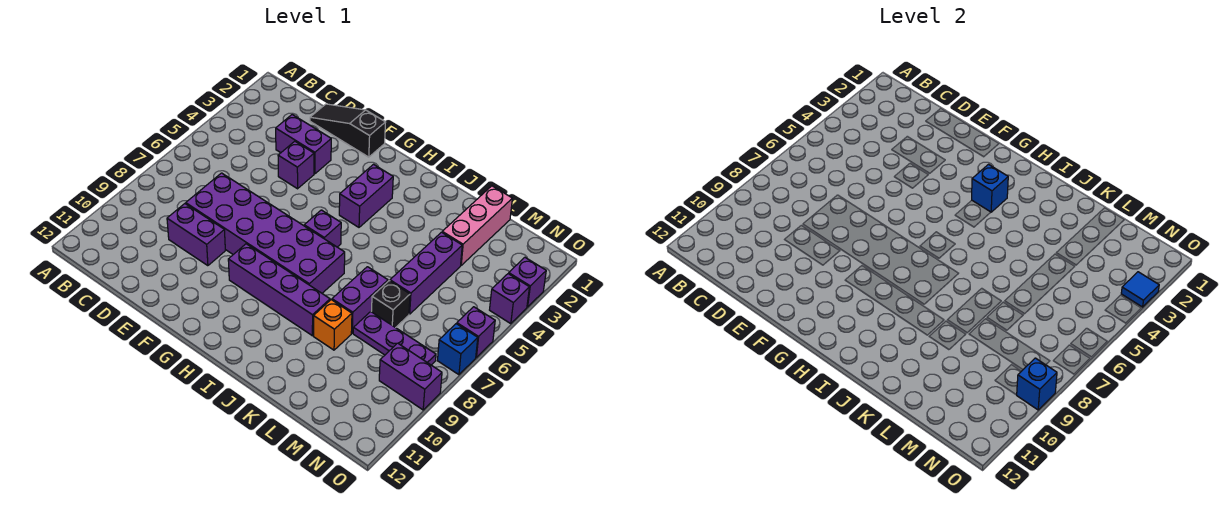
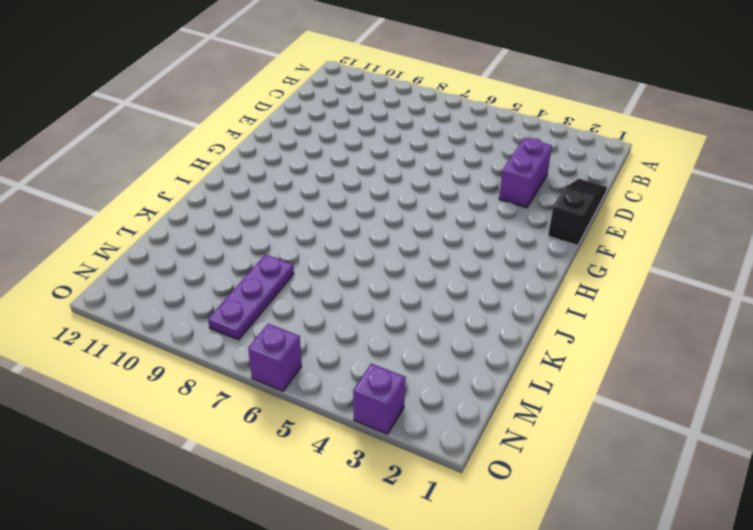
none -> purple brick D7:I8 level 1
none -> purple brick D9:E9 level 1
none -> purple brick E4 level 1

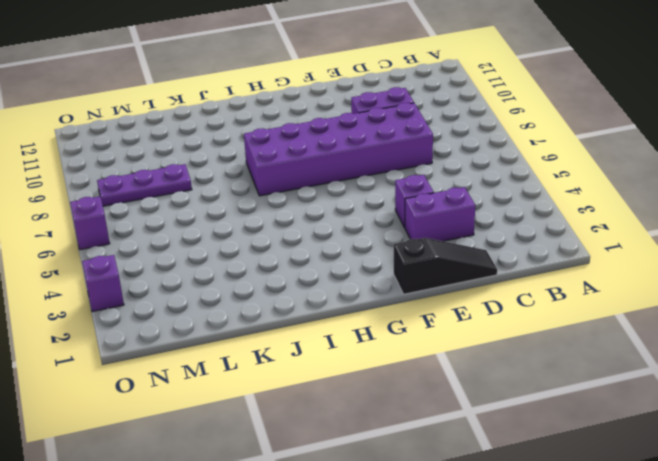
none -> purple brick G9:J9 level 1
none -> purple brick H3:H4 level 1
none -> purple brick H6 level 1

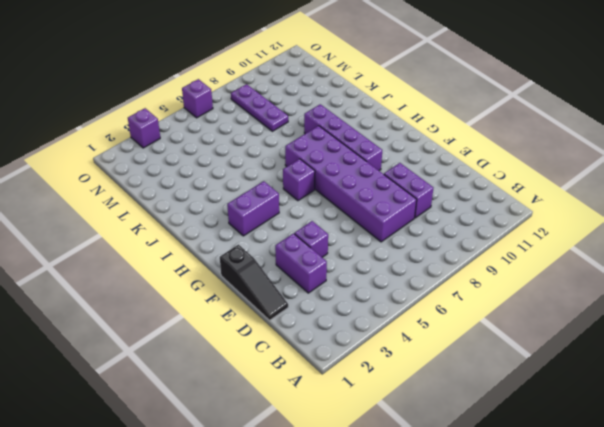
none -> purple brick K7:K8 level 1
none -> orange brick K9 level 1
none -> pink brick L1:L3 level 1

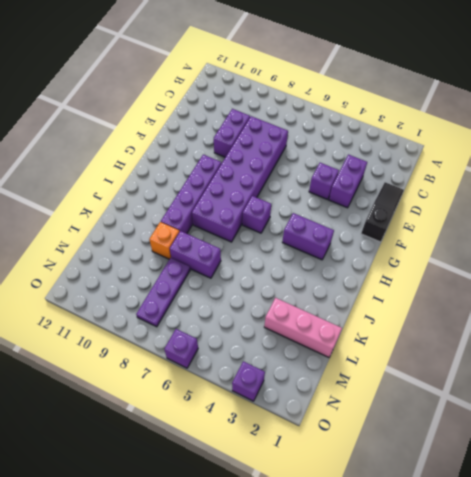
none -> purple brick L4:L6 level 1
none -> black brick L7 level 1
none -> purple brick N9:O9 level 1

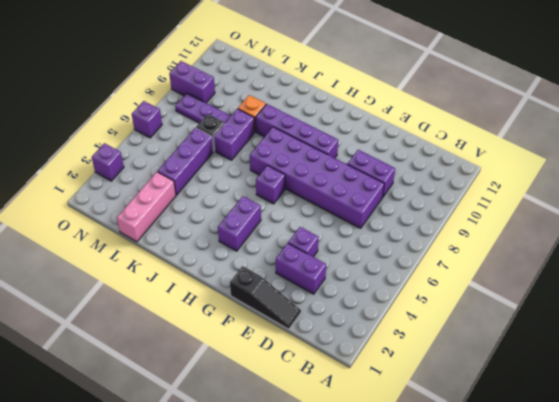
none -> purple brick O4 level 1
none -> blue brick O7 level 1
none -> blue brick H3 level 2

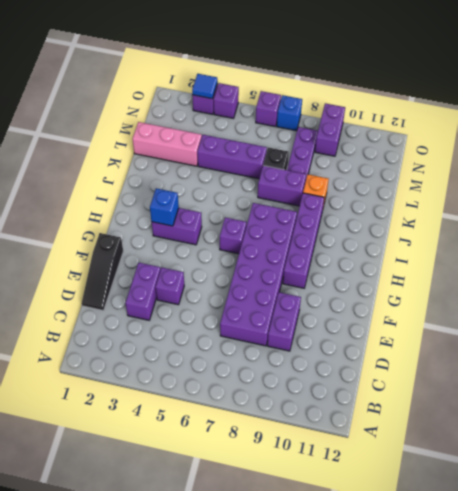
none -> blue brick O9 level 2

